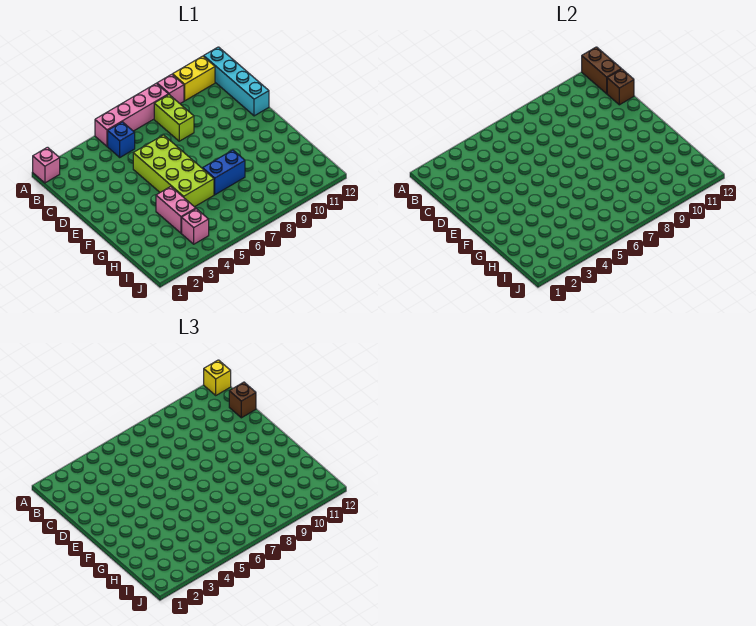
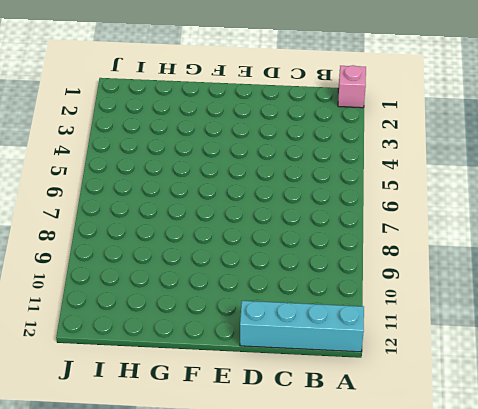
none -> pink brick A5:A8 level 1
none -> pink brick A9 level 1
none -> yellow brick A10:A11 level 1

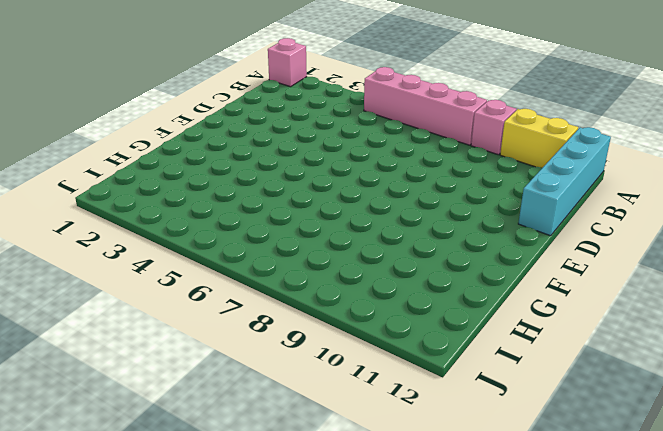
none -> blue brick B5 level 1
none -> lime brick B8:C8 level 1
none -> lime brick D5:G6 level 1

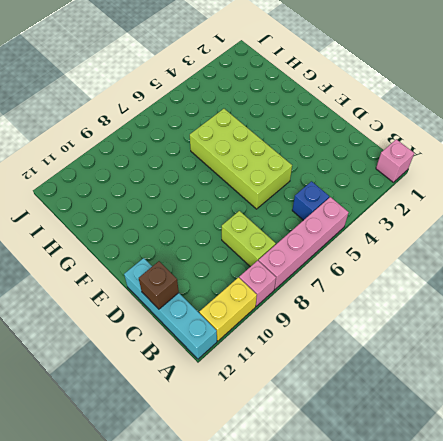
none -> pink brick G4:H4 level 1
none -> blue brick G7:G8 level 1
none -> pink brick I4 level 1

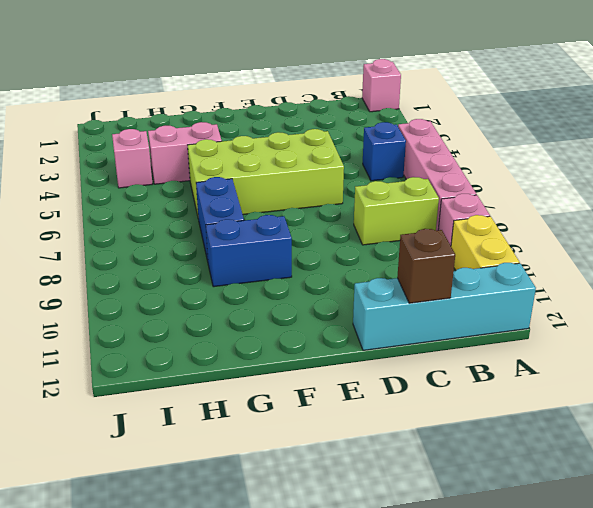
blue brick F9:G9 level 1 -> none
none -> brown brick A12:B12 level 2
none -> yellow brick A12 level 3
none -> brown brick C12 level 3

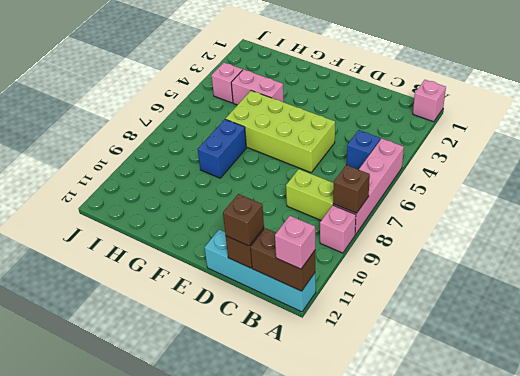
brown brick A8 level 2 -> none
pink brick A12 level 3 -> yellow brick A12 level 3
none -> yellow brick A10:A11 level 1

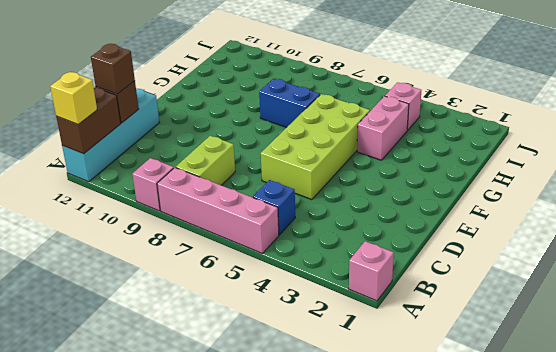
none -> yellow brick A10:A11 level 1

